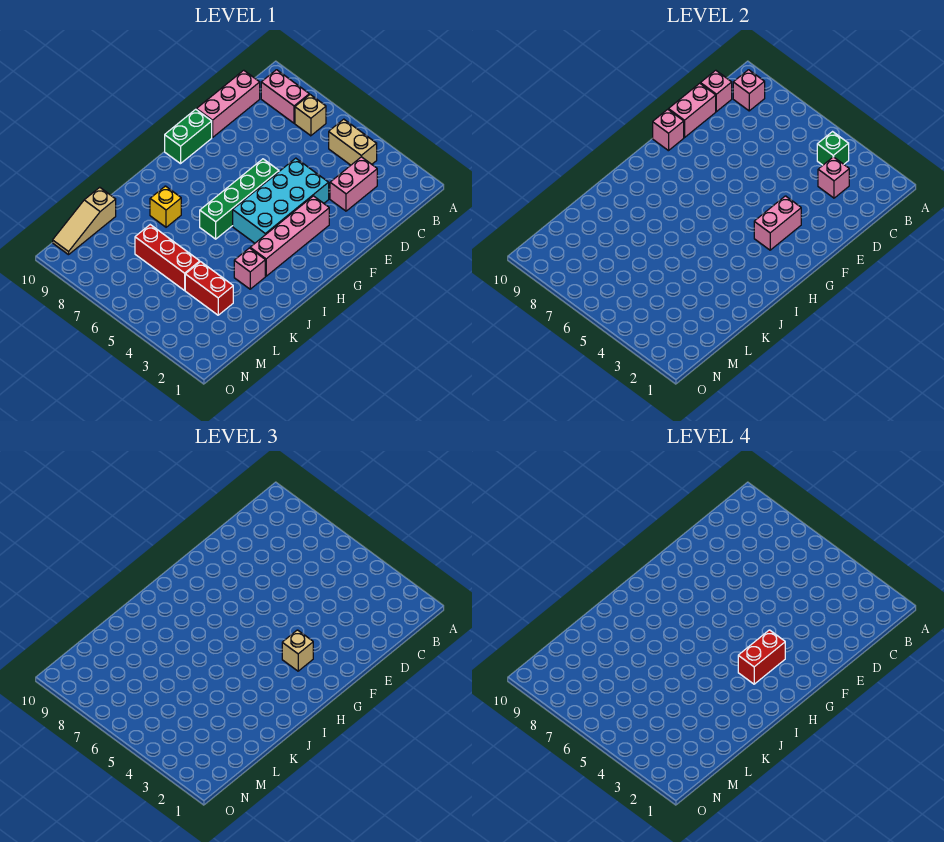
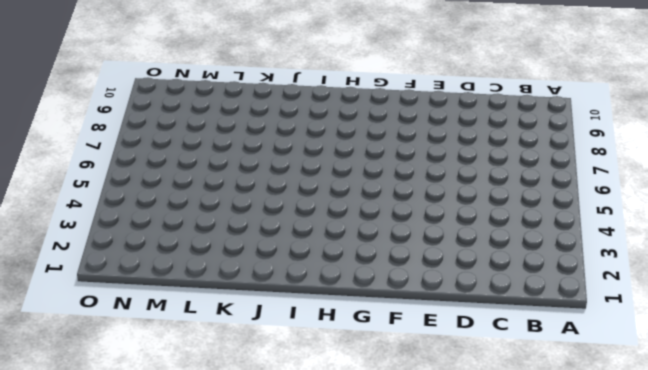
none -> tan brick B4:B5 level 1
none -> tan brick B7 level 1
none -> pink brick B8:B9 level 1

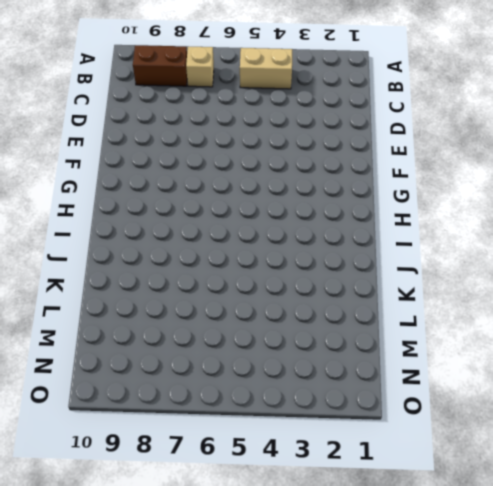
brown brick B8:B9 level 1 -> pink brick B8:B9 level 1
none -> pink brick C3:D3 level 1
none -> pink brick C10:E10 level 1
none -> cyan brick E4:H5 level 1

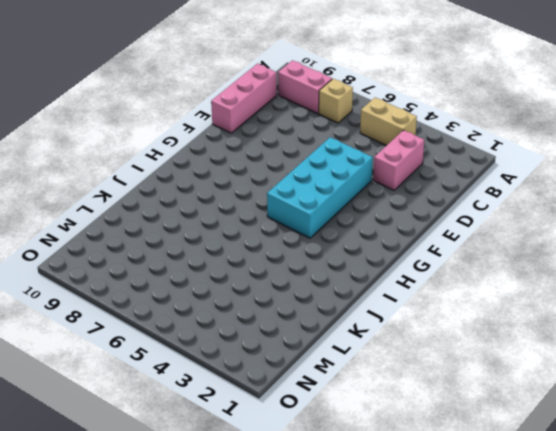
none -> pink brick F3:I3 level 1
none -> green brick F6:I6 level 1
none -> green brick F10:G10 level 1

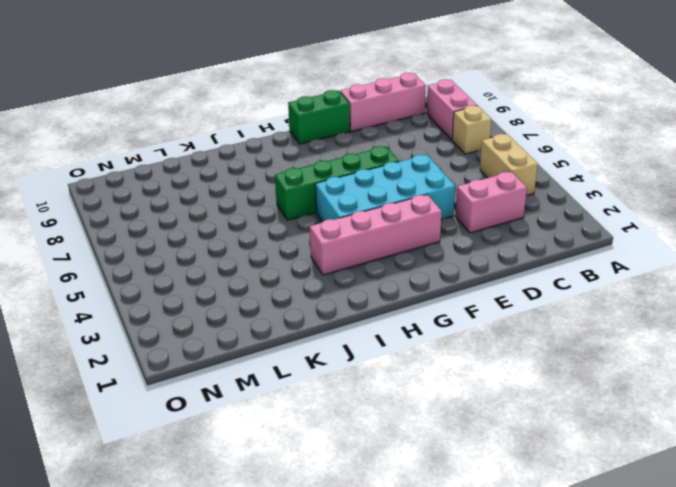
none -> pink brick J3 level 1
none -> yellow brick J8 level 1
none -> red brick L3:L4 level 1

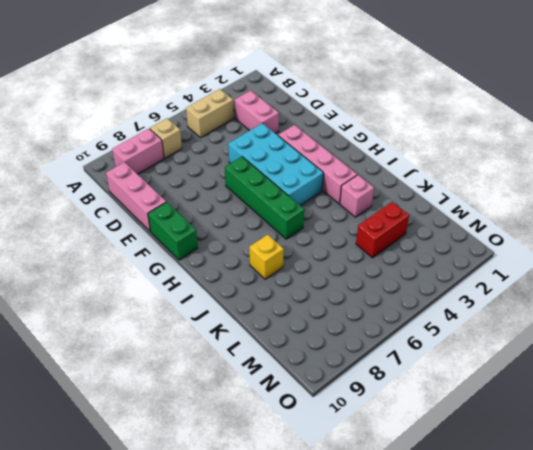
none -> red brick L5:L7 level 1
none -> tan slope L10:N10 level 1 top L
none -> green brick B4 level 2

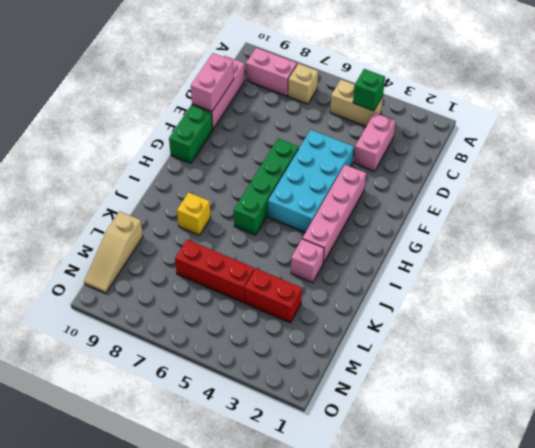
none -> pink brick B9 level 2
none -> pink brick C3 level 2
none -> pink brick C10 level 2

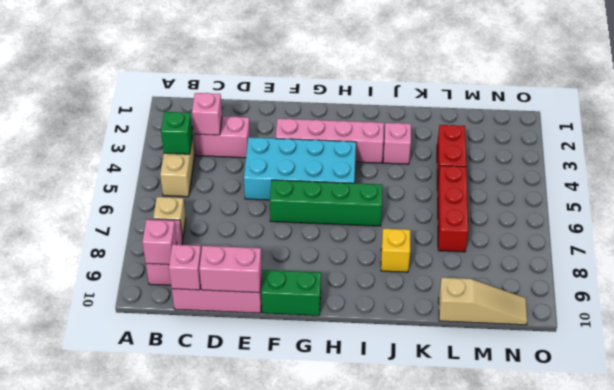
none -> pink brick F3:G3 level 2
none -> pink brick F10 level 2
none -> tan brick G3 level 3

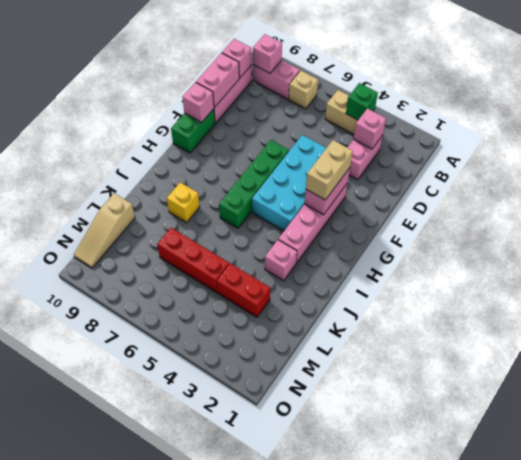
tan brick F3:G3 level 3 -> tan brick G3 level 3
none -> red brick G3:H3 level 4

